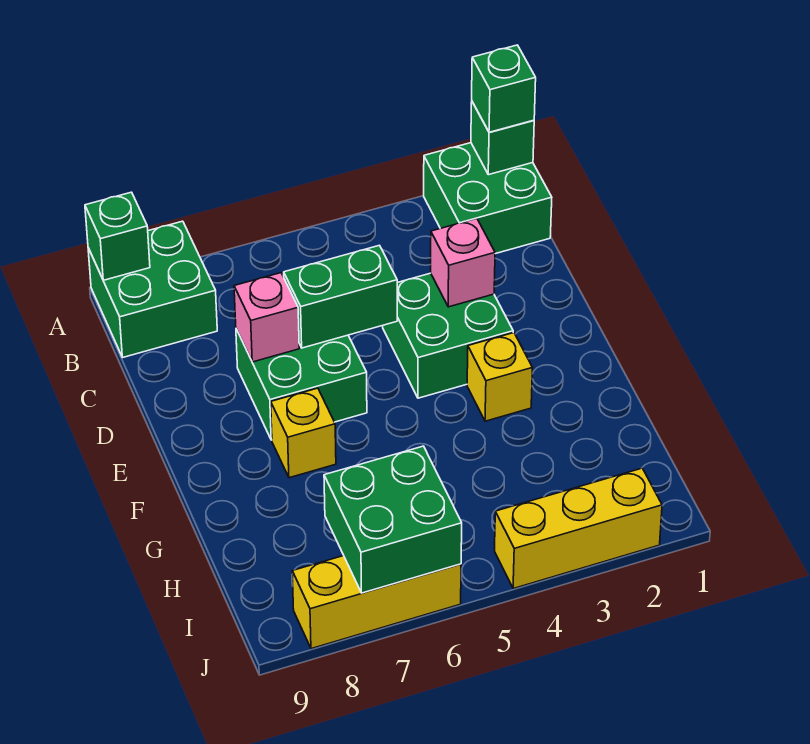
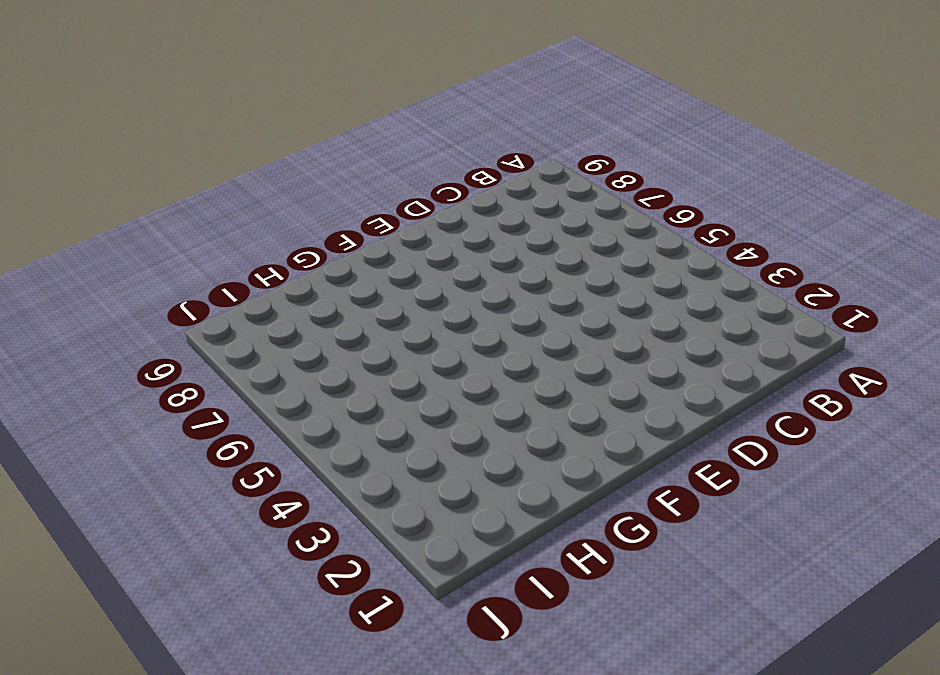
none -> green brick A1:B2 level 1
none -> green brick A8:B9 level 1
none -> green brick D3:E4 level 1

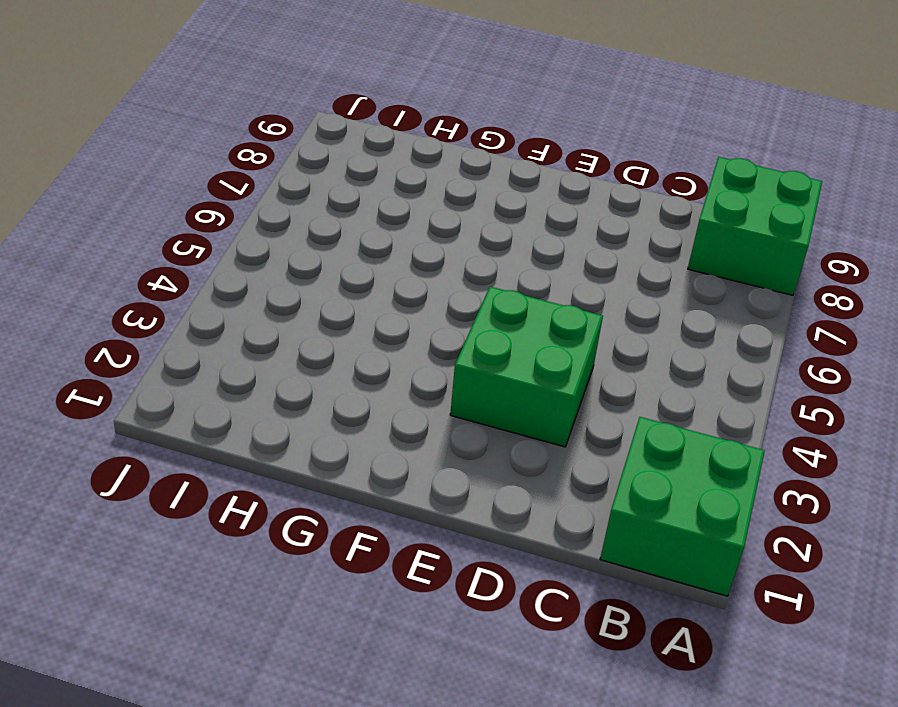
none -> green brick D6:E7 level 1
none -> yellow brick F3 level 1
none -> yellow brick F7 level 1

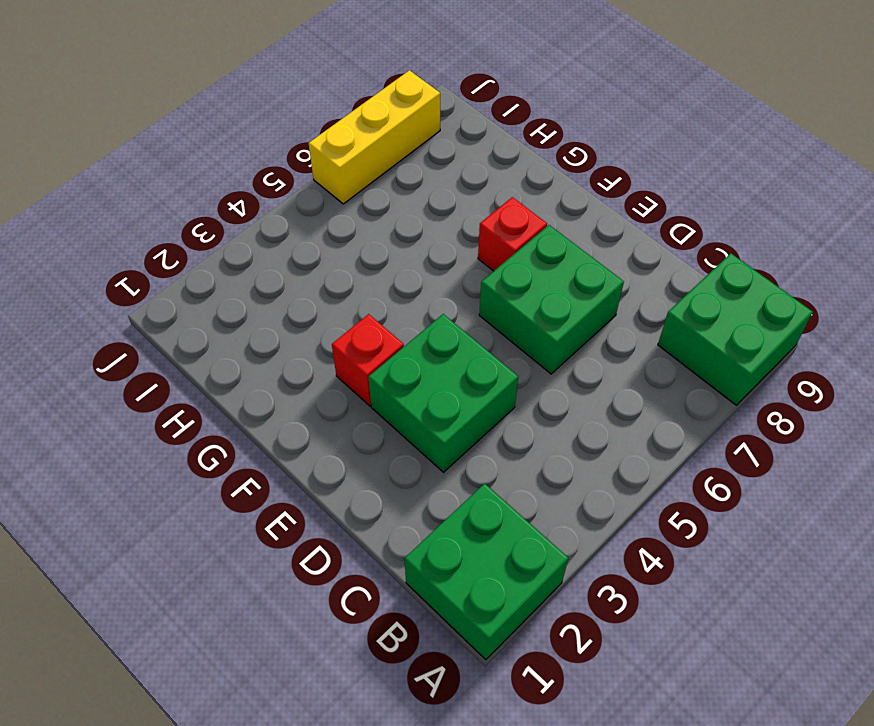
red brick F3 level 1 -> yellow brick F3 level 1
red brick F7 level 1 -> yellow brick F7 level 1
none -> yellow brick J2:J4 level 1
none -> green brick A1 level 2
none -> green brick A9 level 2

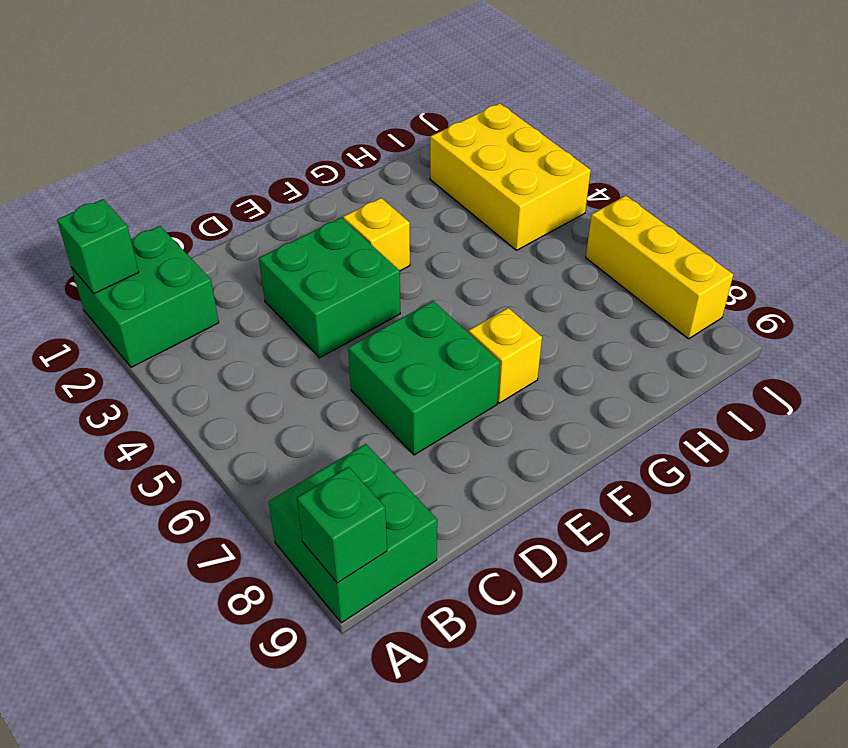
yellow brick I2:J4 level 1 -> yellow brick J2:J4 level 1
none -> pink brick D3 level 2
none -> green brick D5:D6 level 2
none -> pink brick D7 level 2

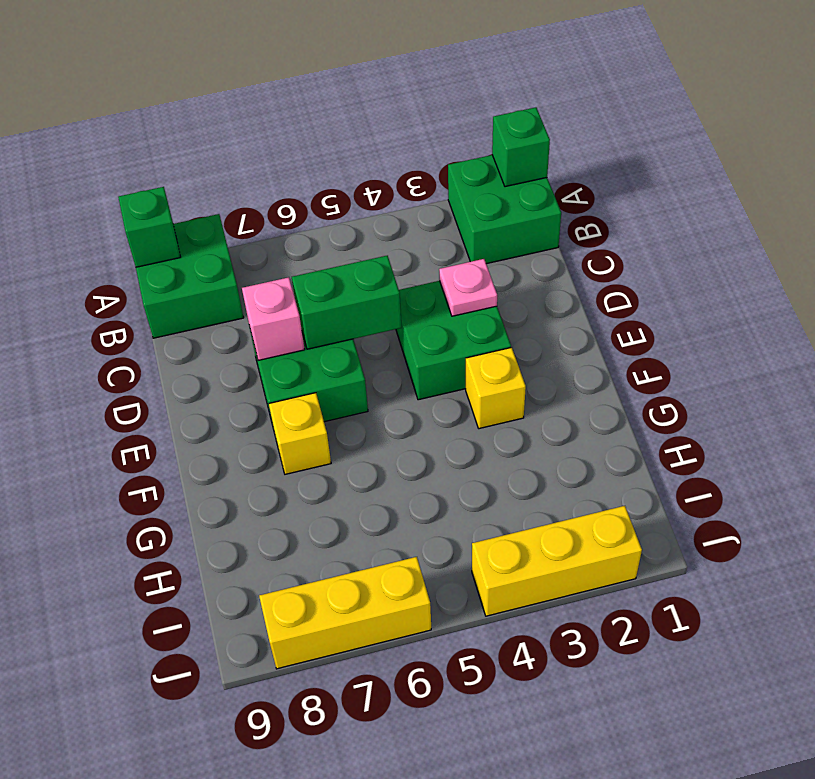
pink plate D3 level 2 -> pink brick D3 level 2
none -> green brick I6:J7 level 2
none -> green brick A1 level 3

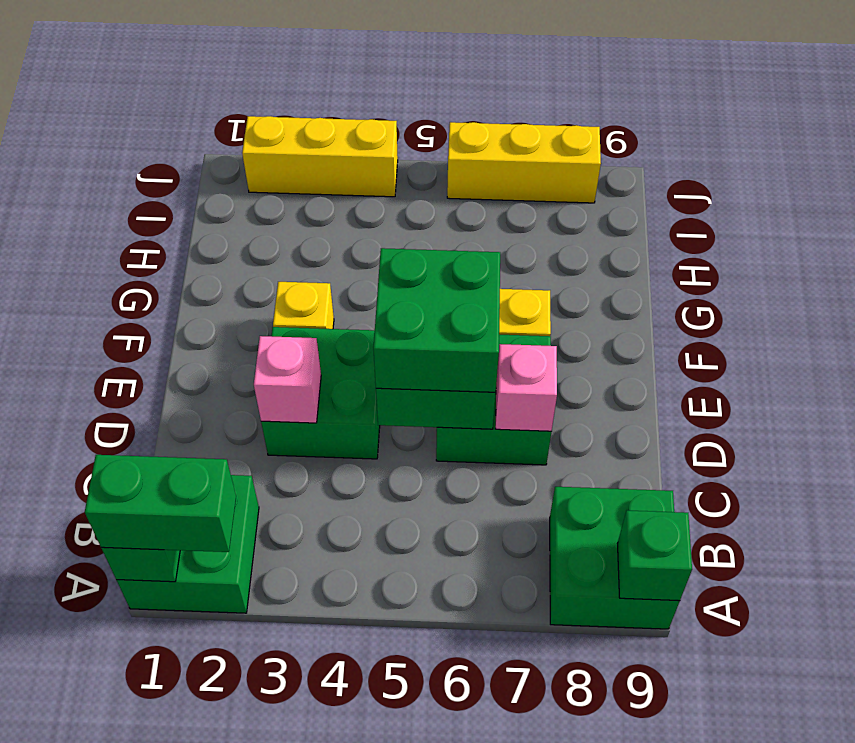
green brick A1:A2 level 3 -> green brick A1 level 3
green brick D5:E6 level 3 -> green brick I6:J7 level 2

